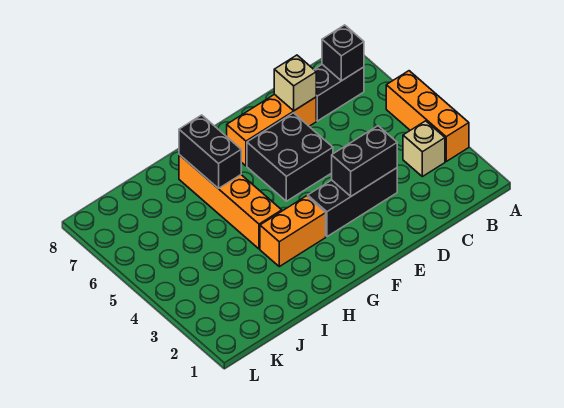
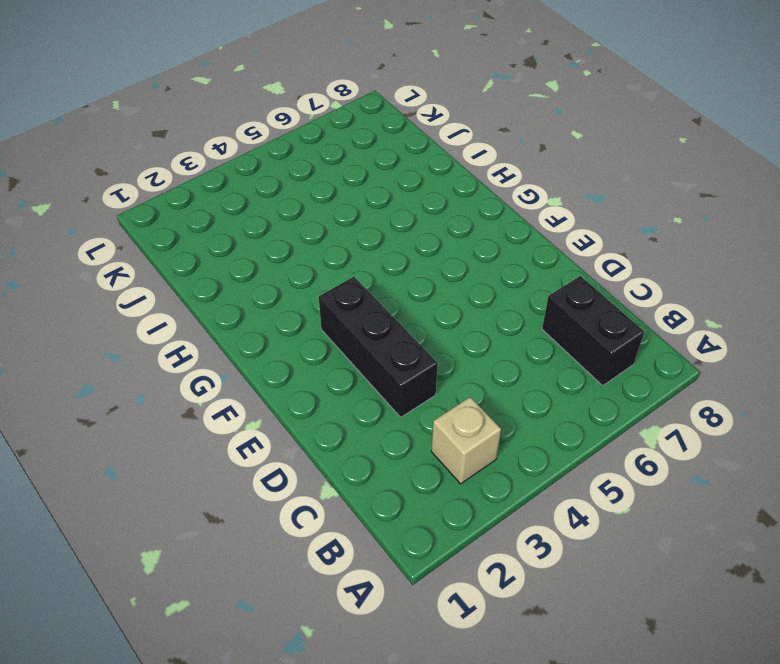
none -> orange brick A3:A5 level 1
none -> orange brick D7:F7 level 1
none -> black brick E5:F6 level 1

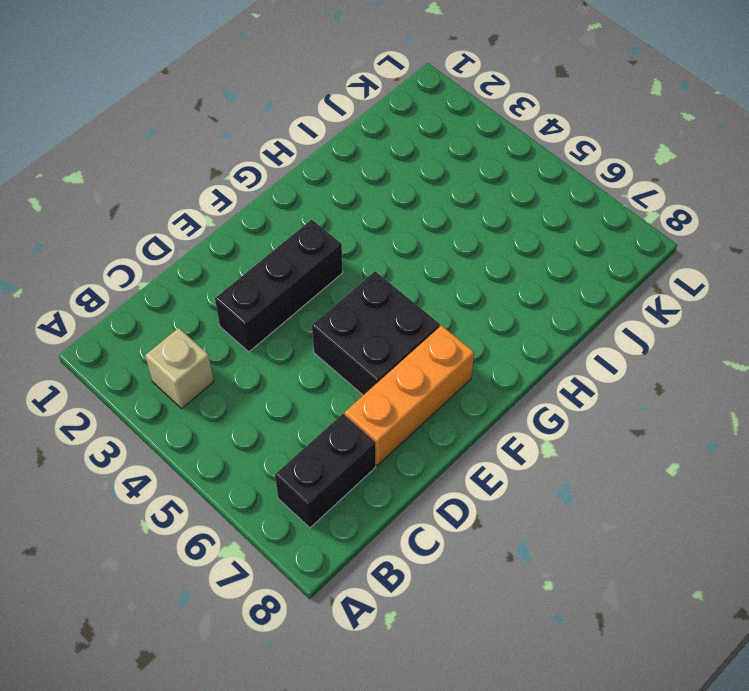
none -> orange brick A3:A5 level 1
none -> orange brick G3:H3 level 1
none -> orange brick H4:H7 level 1

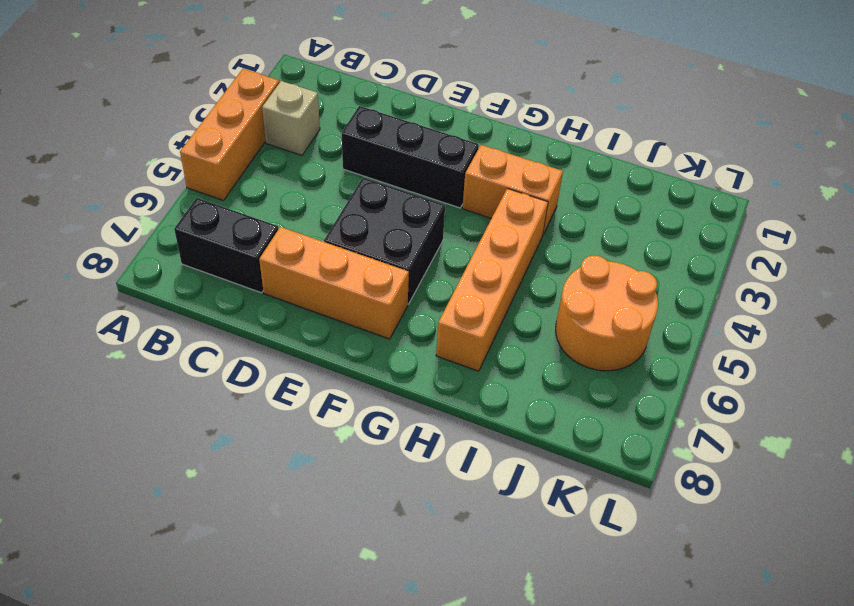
orange round brick J5:K6 level 1 -> none
none -> black brick B7 level 2
none -> black brick D3:E3 level 2
none -> tan brick D7 level 2

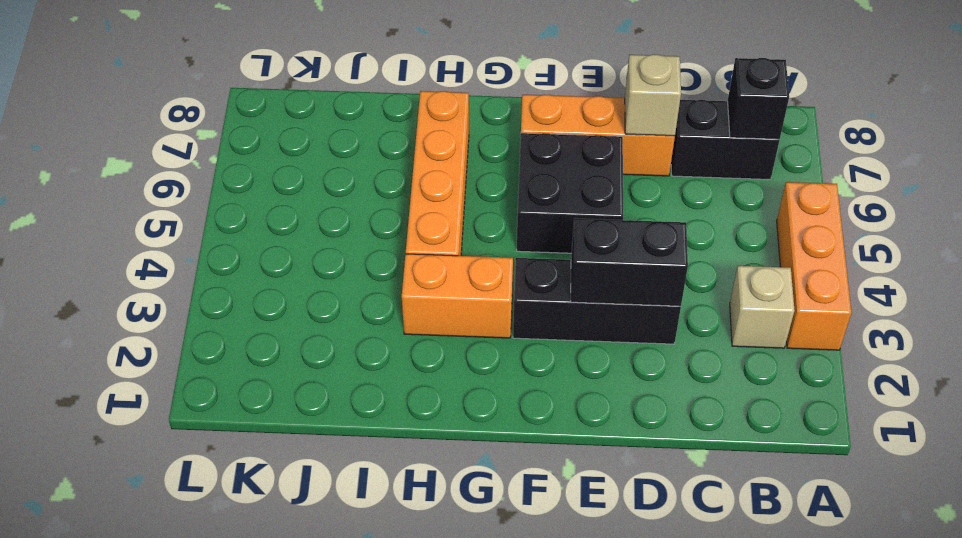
none -> black brick H6:H7 level 2

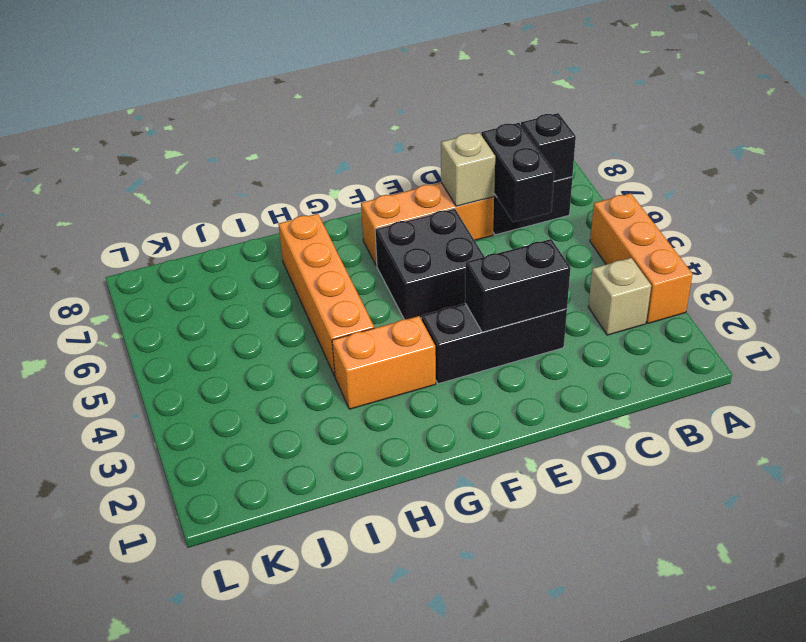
black brick C6:C7 level 2 -> black brick H6:H7 level 2

